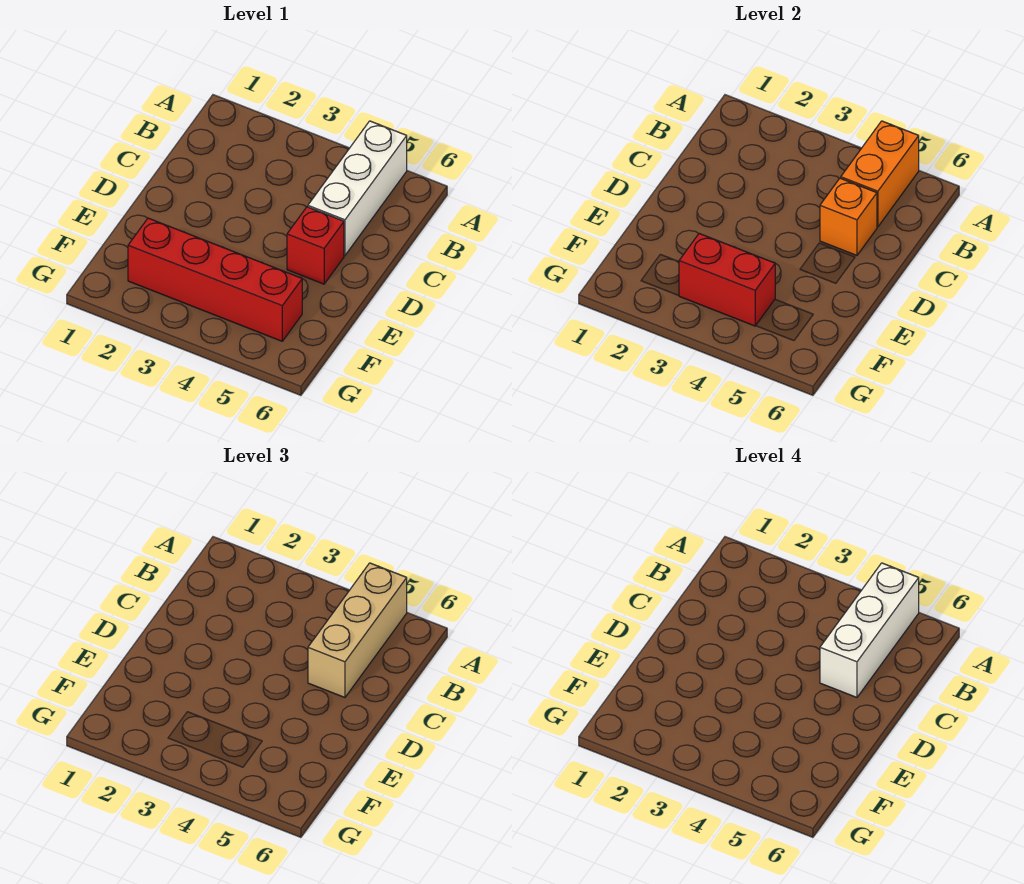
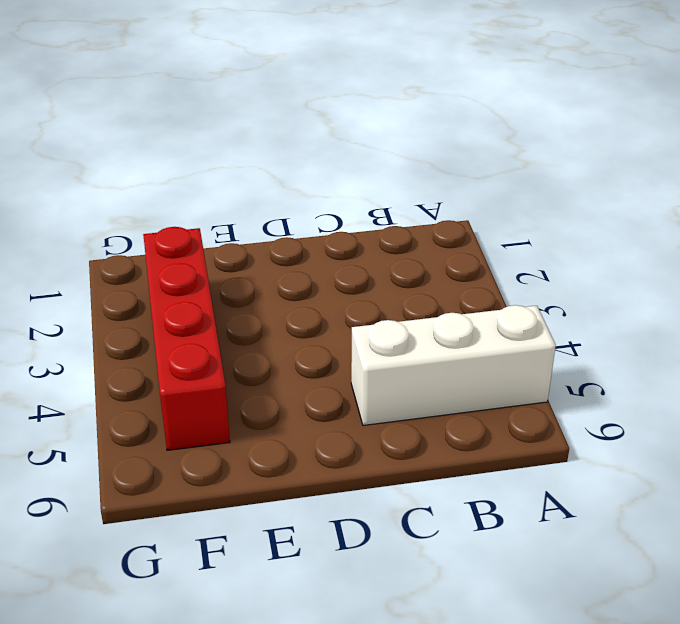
none -> red brick D5 level 1
none -> orange brick A5:B5 level 2

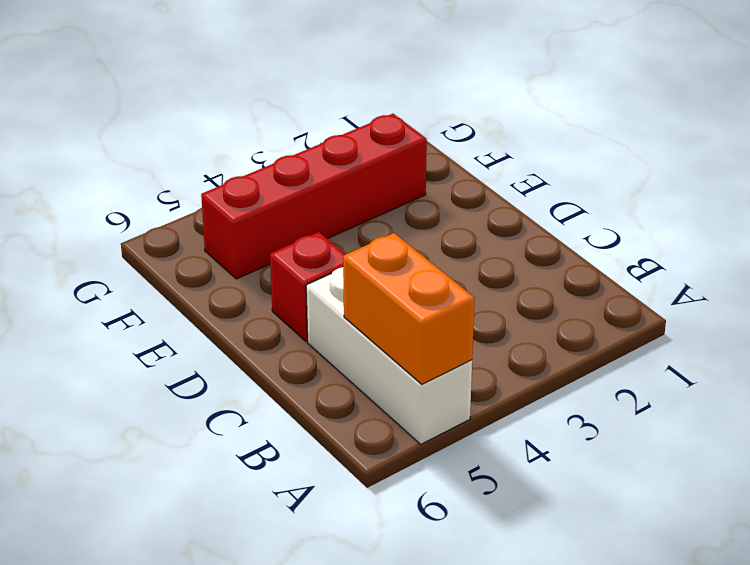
none -> orange brick C5 level 2
none -> red brick F3:F4 level 2

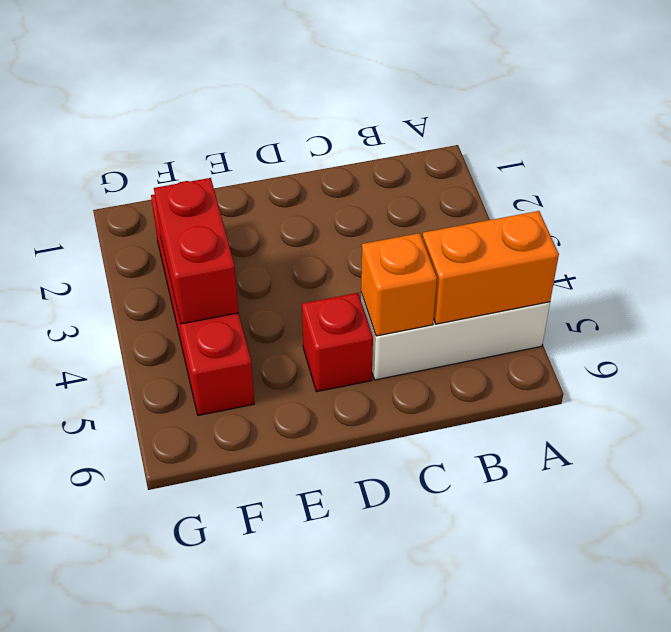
none -> tan brick A5:C5 level 3
none -> white brick A5:C5 level 4

